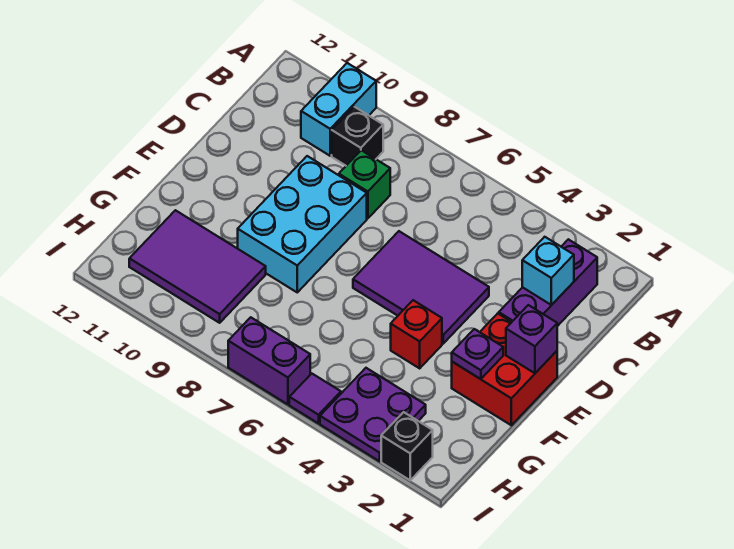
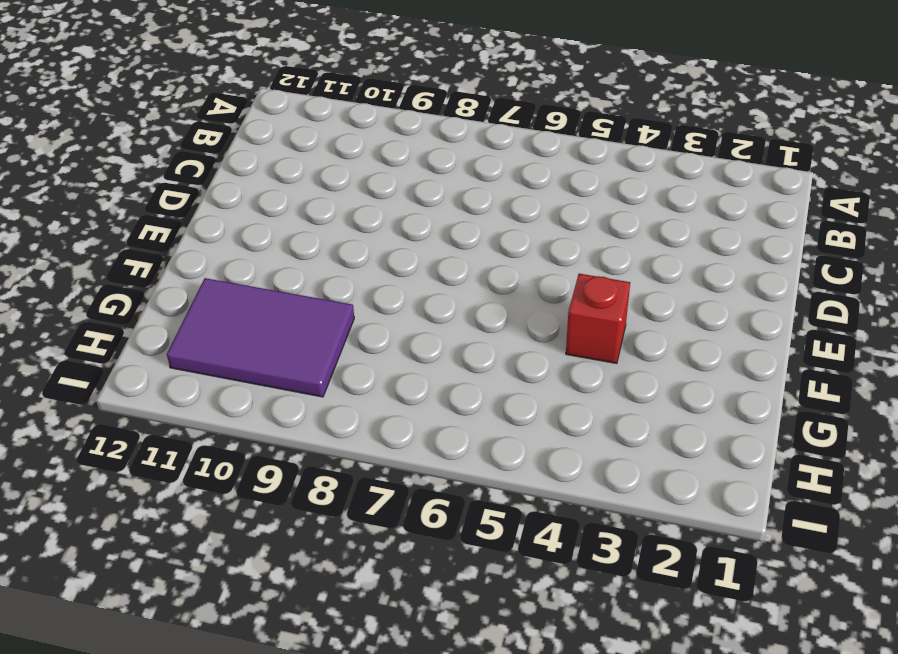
none -> cyan brick A10:B10 level 1
none -> purple brick B2:D2 level 1
none -> black brick B9 level 1

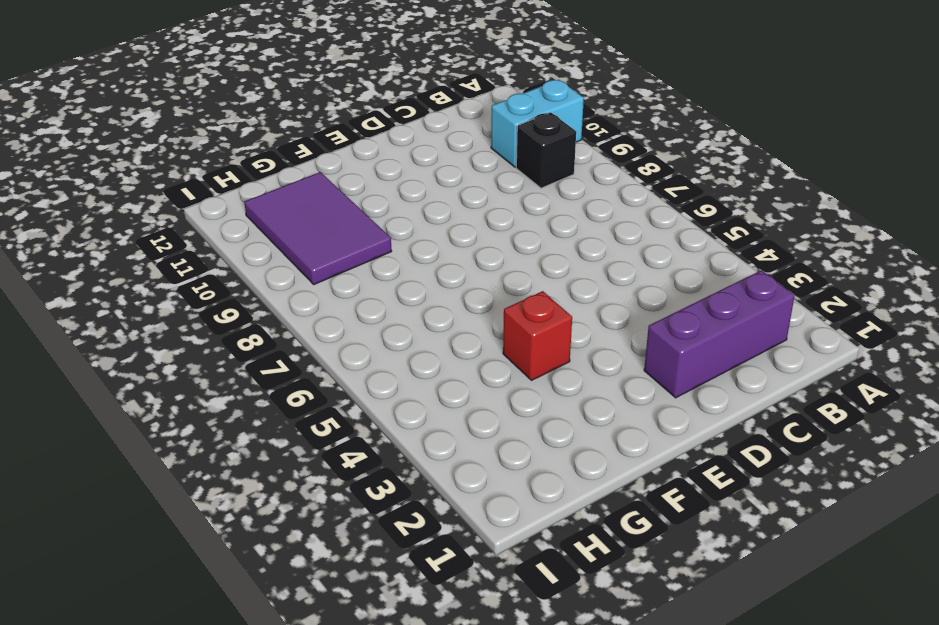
none -> green brick C8 level 1
none -> purple tile D4:E6 level 1
none -> cyan brick D8:F9 level 1

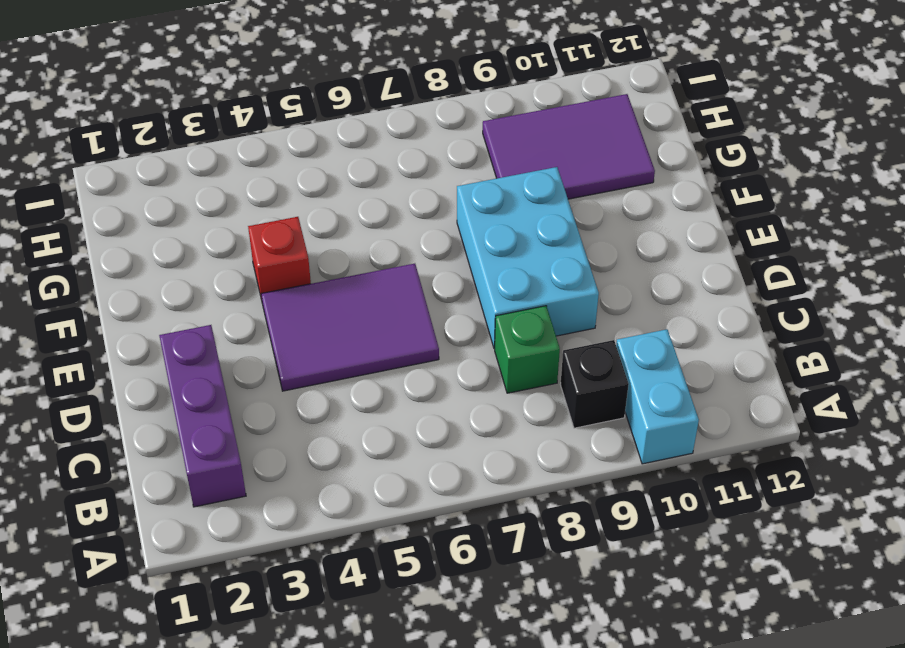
none -> red brick E1:F2 level 1
none -> purple plate H3:I4 level 1
none -> black brick I2 level 1

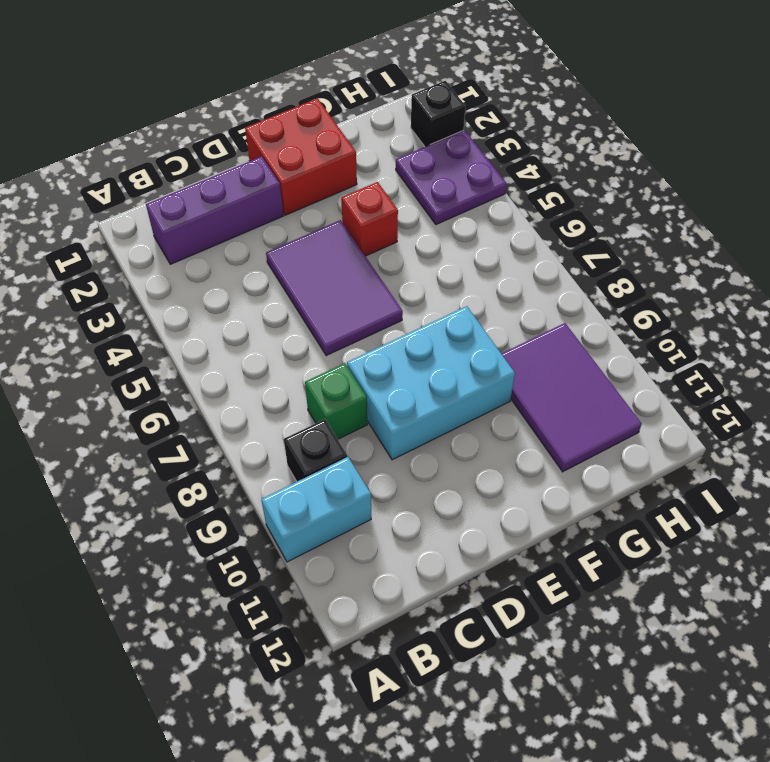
none -> purple tile I5 level 1
none -> purple brick I6:I7 level 1
none -> cyan brick C2 level 2

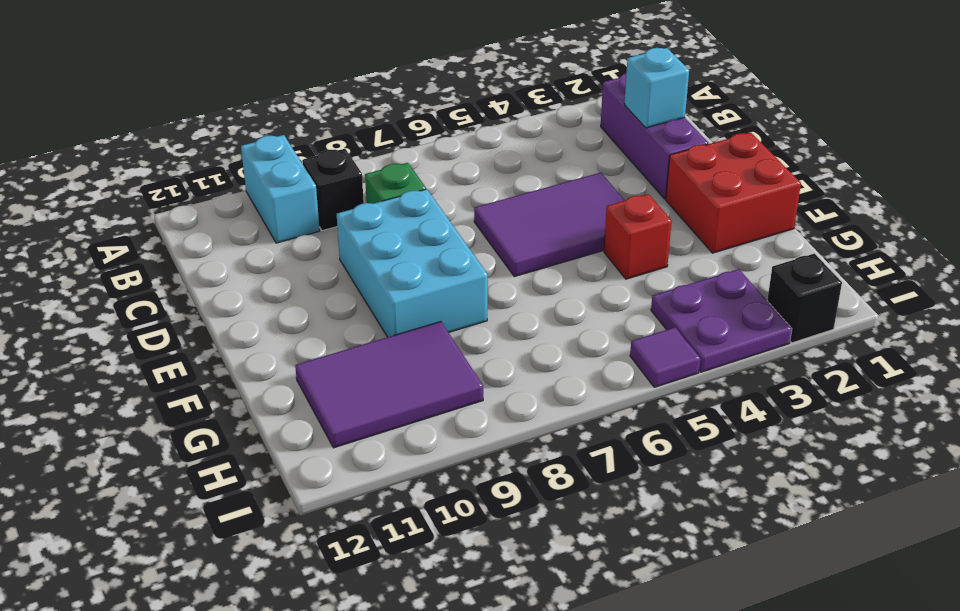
none -> purple brick I6:I7 level 1
none -> purple brick E1 level 2
none -> purple plate F2 level 2

